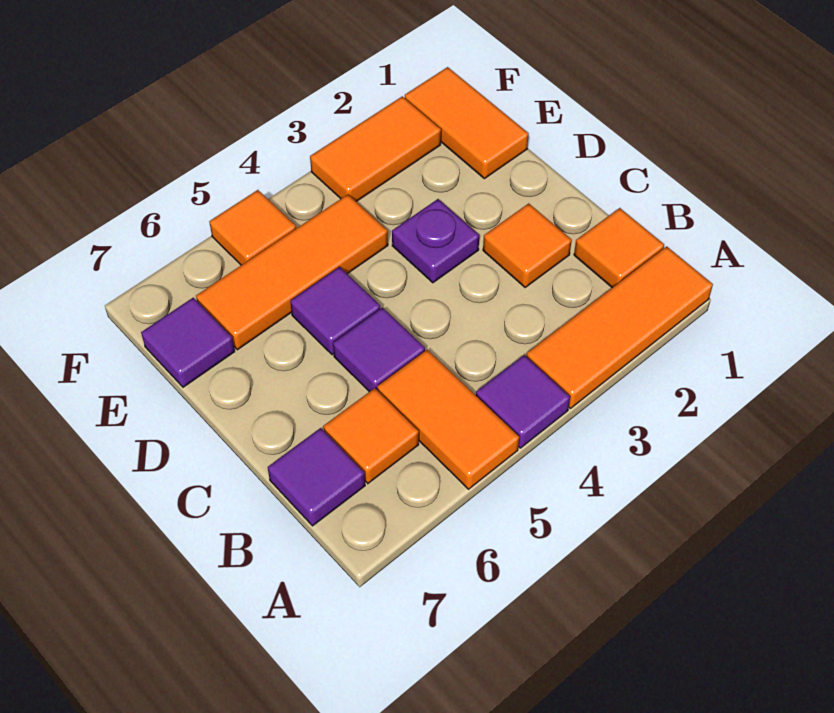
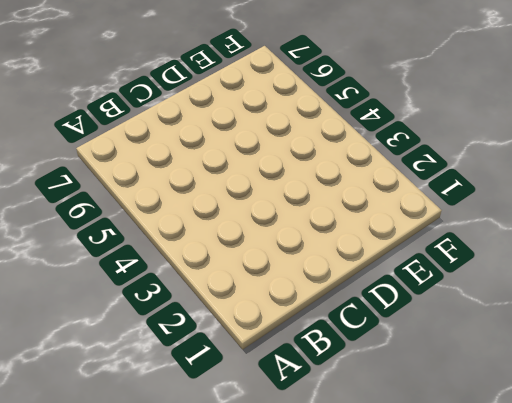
none -> orange tile A1:A3 level 1
none -> purple tile A4 level 1
none -> orange tile A5:B5 level 1

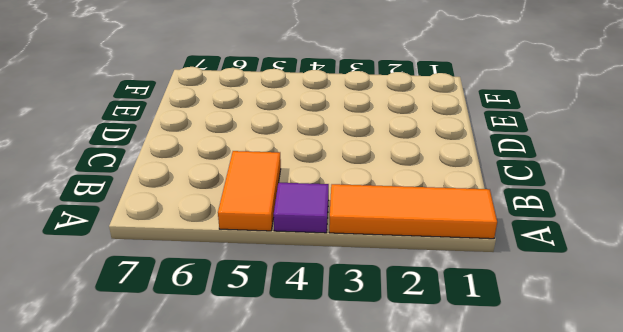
none -> orange tile B1 level 1
none -> orange tile B6 level 1
none -> purple tile B7 level 1

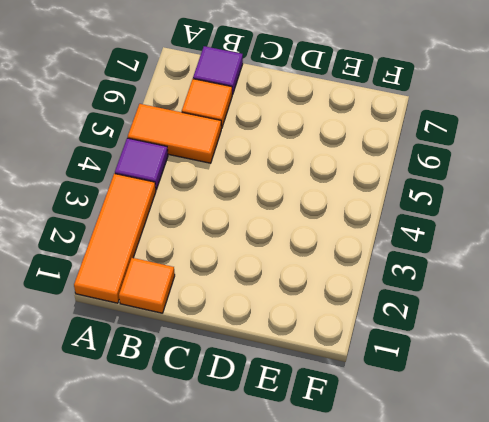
none -> orange tile C2 level 1
none -> purple tile C5 level 1
none -> purple plate D3 level 1

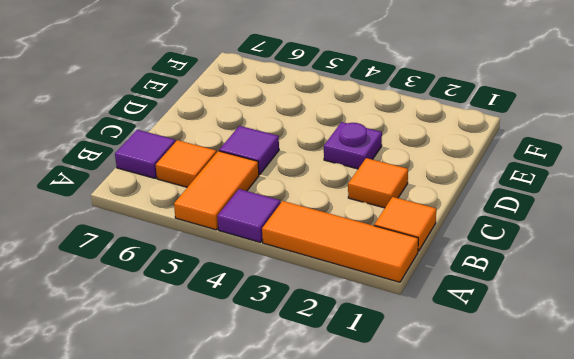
none -> purple tile D5 level 1
none -> orange tile E1:F1 level 1
none -> orange tile E4:E6 level 1

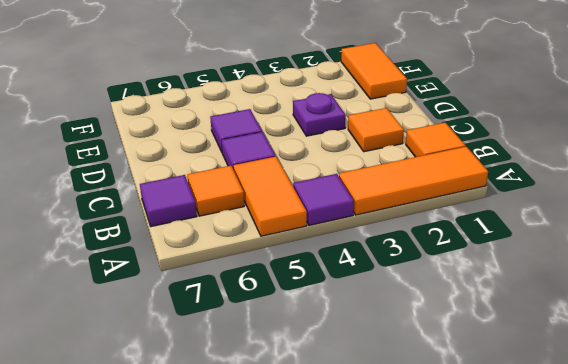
none -> orange tile E4:E6 level 1
none -> purple tile E7 level 1
none -> orange tile F2:F3 level 1

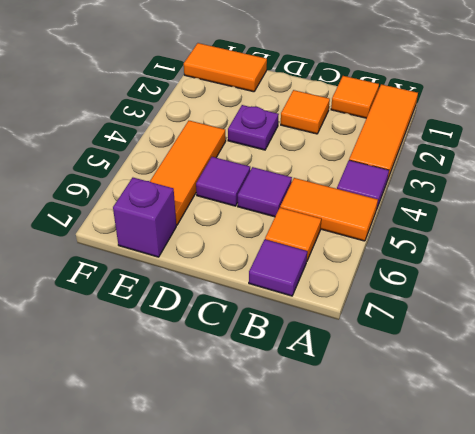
purple brick E7 level 1 -> purple tile E7 level 1
none -> orange tile F2:F3 level 1
none -> orange tile F5 level 1

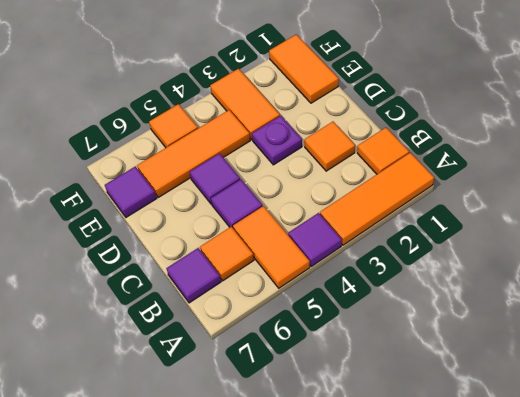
orange tile E3:F3 level 1 -> orange tile F2:F3 level 1

